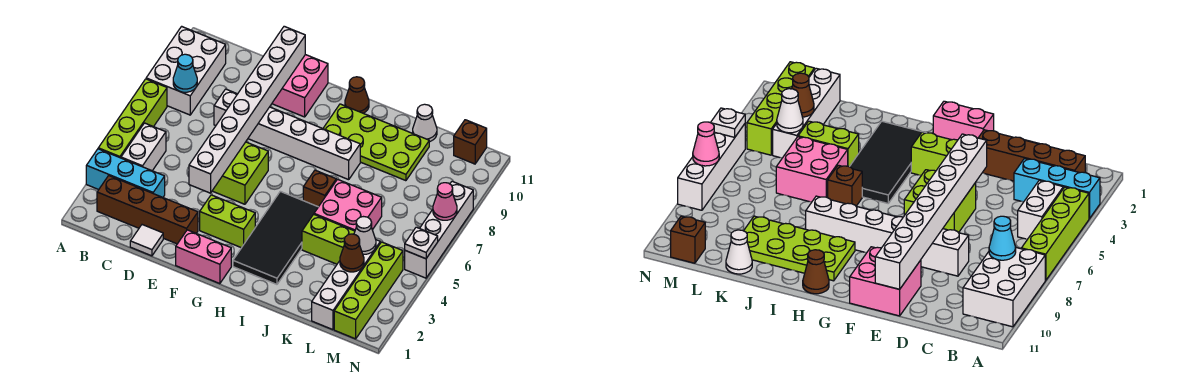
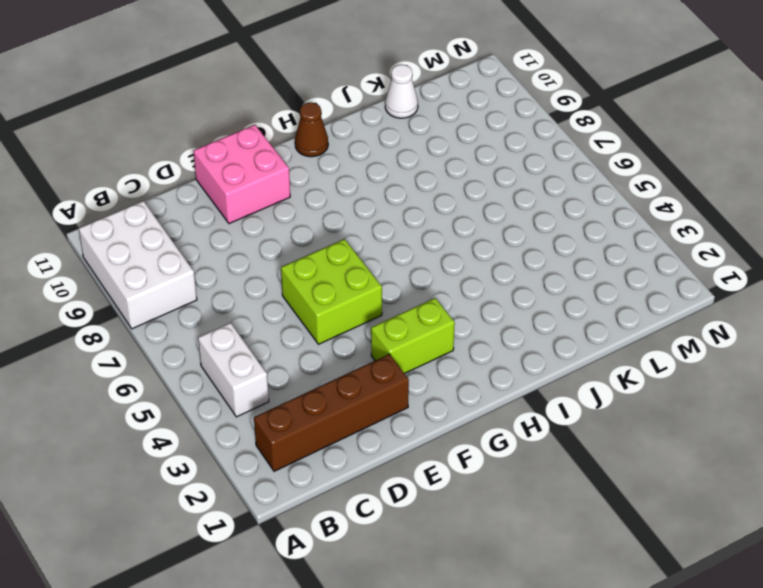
none -> cyan brick A3:C3 level 1
none -> lime brick A4:A7 level 1
none -> white tile D1 level 1

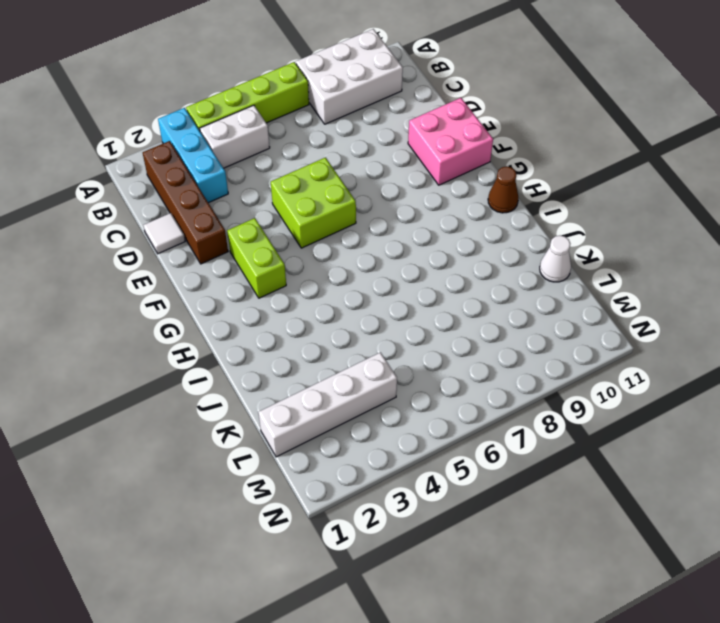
none -> white brick D8:I8 level 1
none -> pink brick F1:G1 level 1
none -> black tile H2:I5 level 1

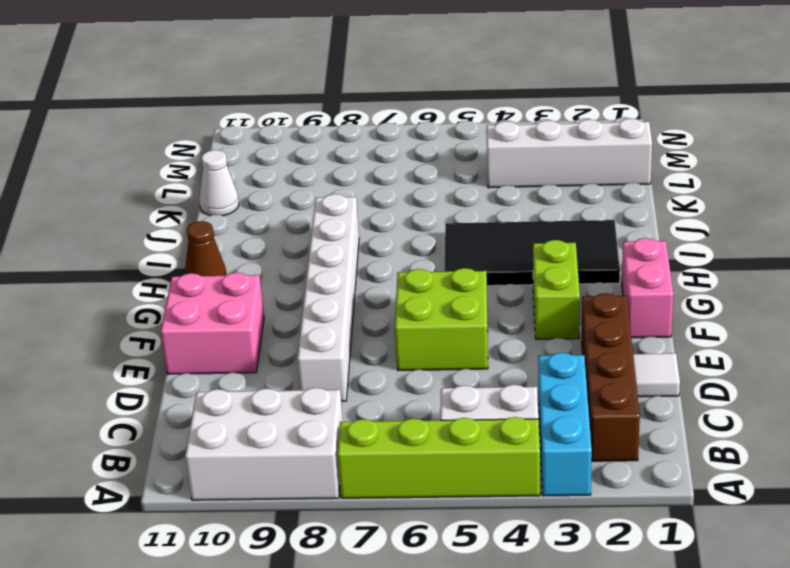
none -> lime plate H9:K10 level 1
none -> brown brick I6 level 1
none -> lime brick J4:K4 level 1

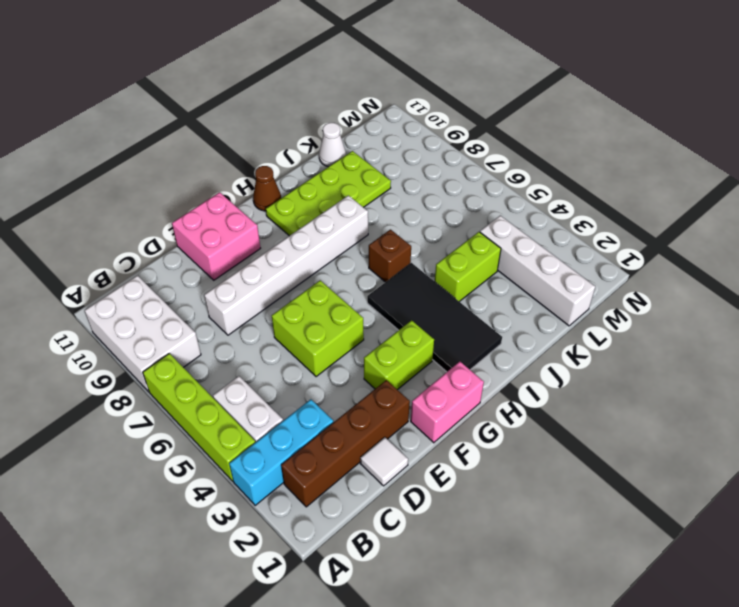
none -> pink brick J5:K6 level 1
none -> lime brick M1:M4 level 1
none -> brown brick M11 level 1

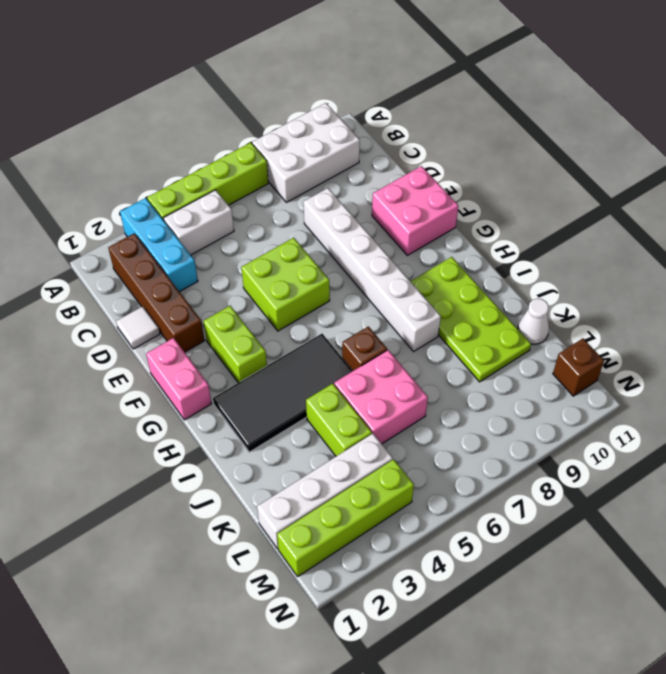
none -> brown cone H11 level 1
none -> white brick N5:N8 level 1
none -> cyan cone B8 level 2

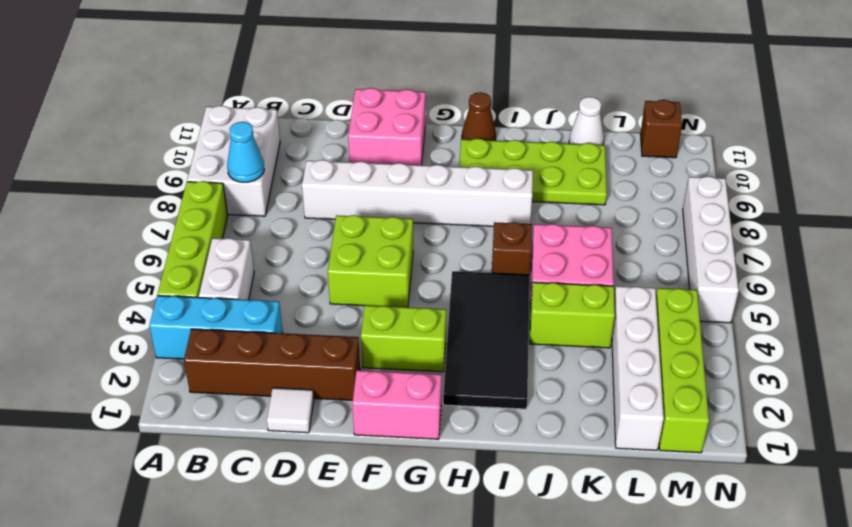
none -> white brick E4:E11 level 2
none -> brown cone L3 level 2
none -> white cone L4 level 2

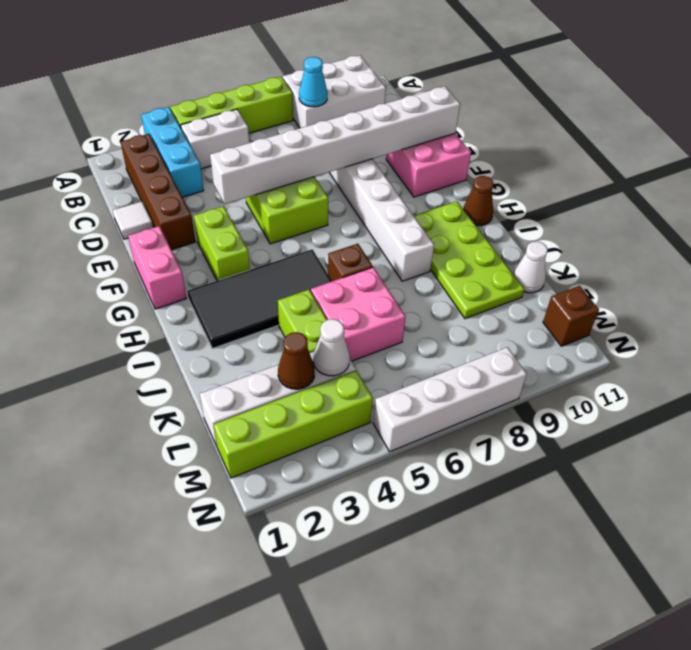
none -> white plate N5 level 2
none -> pink cone N7 level 2

